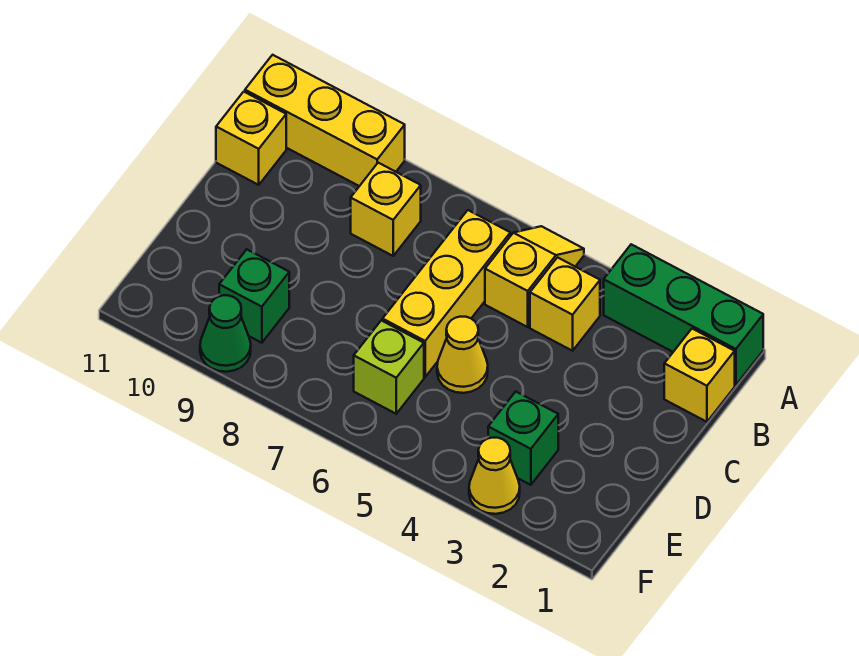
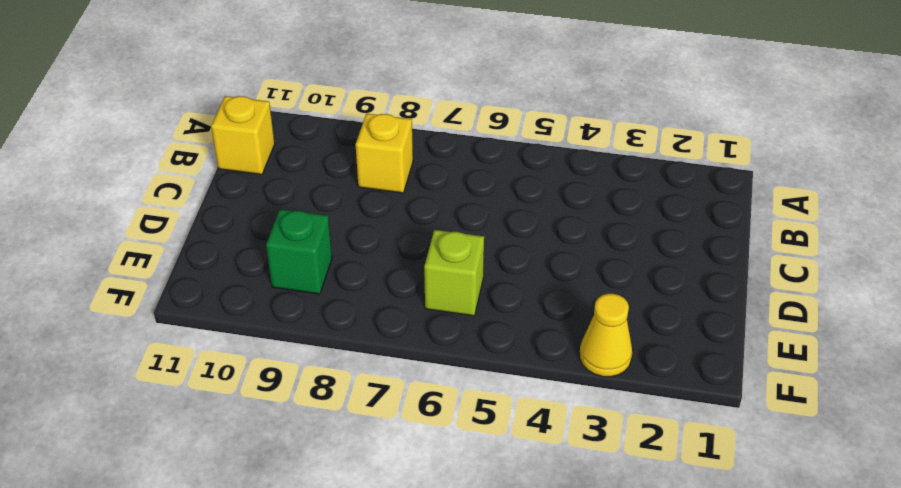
none -> green brick A1:A3 level 1
none -> yellow slope A5:B5 level 1 top B
none -> yellow brick A9:A11 level 1

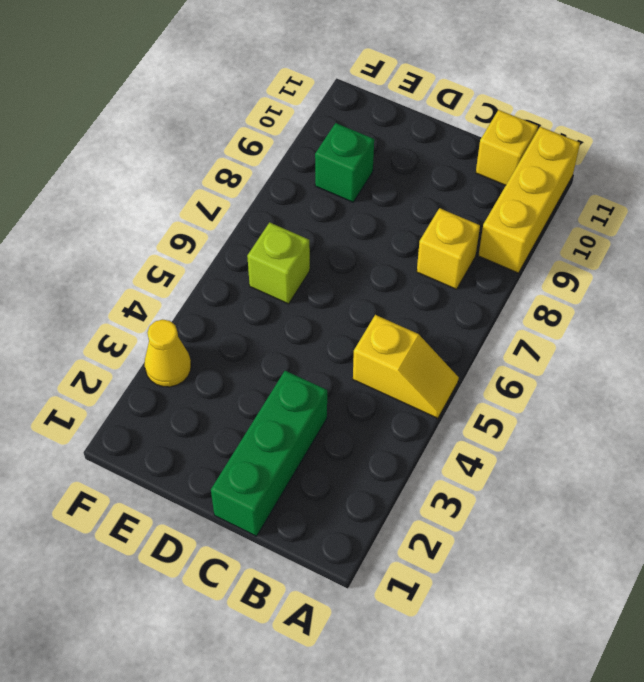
green brick C1:C3 level 1 -> green brick A1:A3 level 1
none -> yellow brick B1 level 1
none -> yellow brick B4 level 1
none -> yellow brick B6:D6 level 1

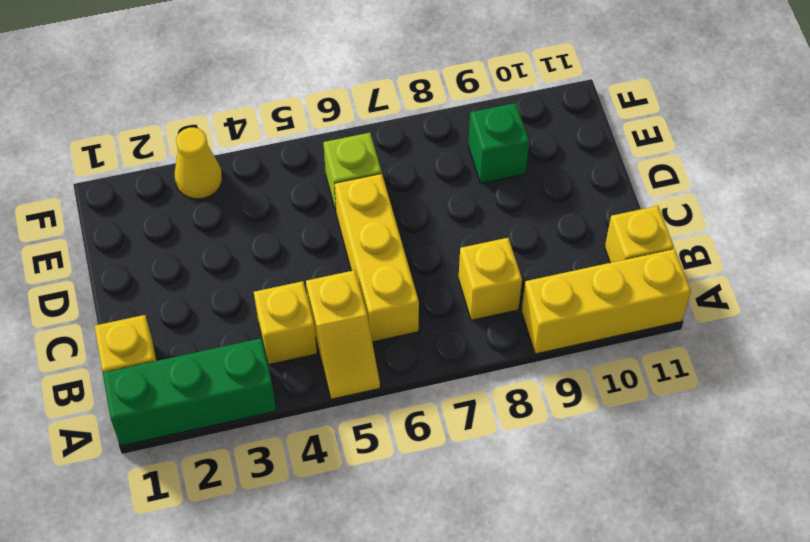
none -> yellow cone D5 level 1
none -> green brick E3 level 1
none -> green cone F9 level 1

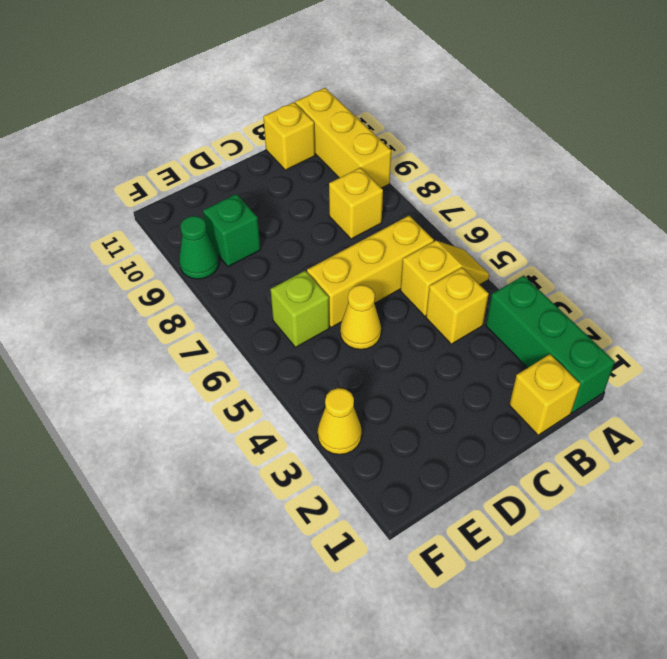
none -> green brick E3 level 1

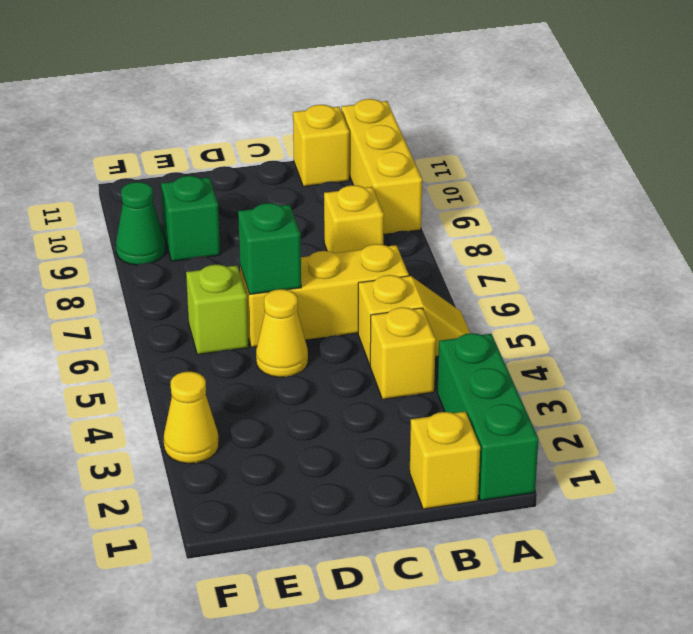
green brick D6 level 2 -> green brick E3 level 1

